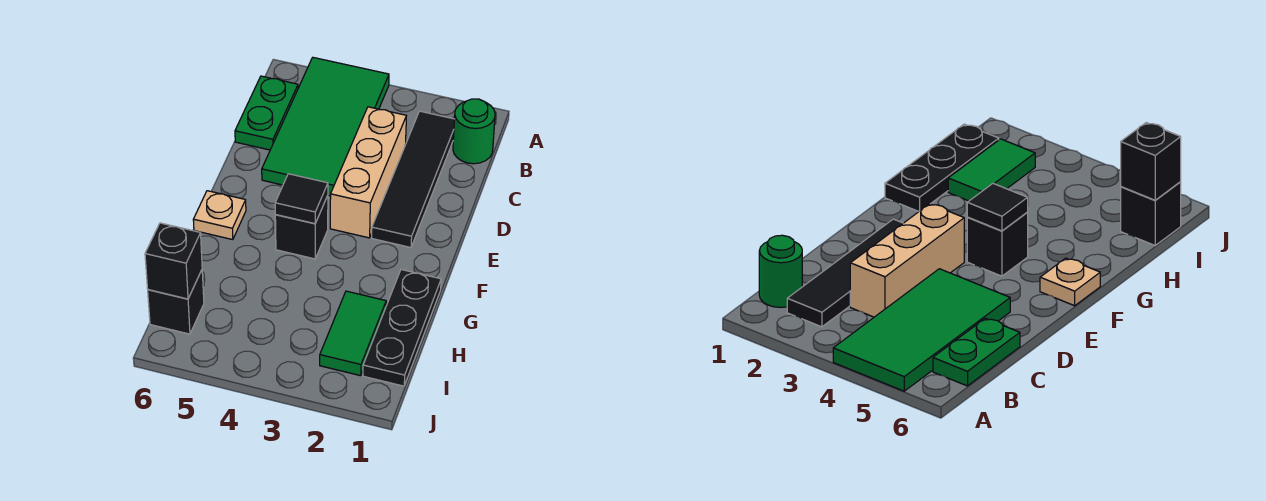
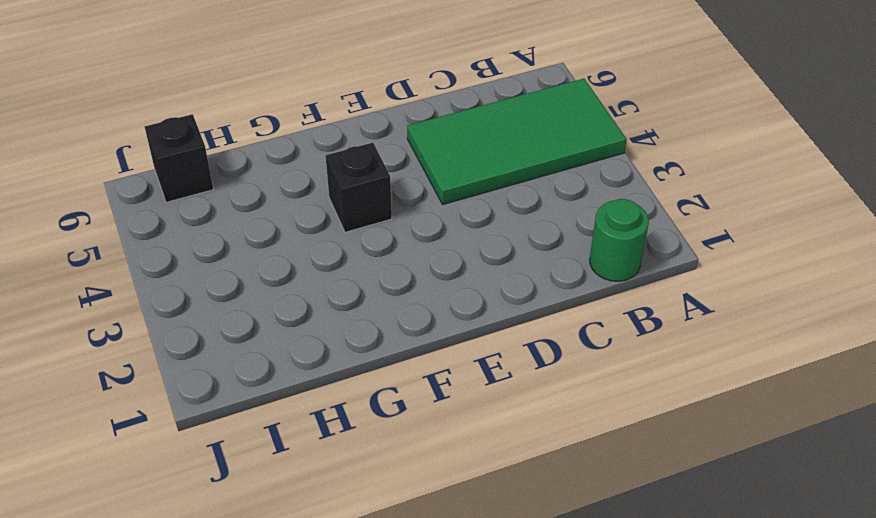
none -> black tile B2:E2 level 1
none -> green plate B6:C6 level 1
none -> tan brick C3:E3 level 1

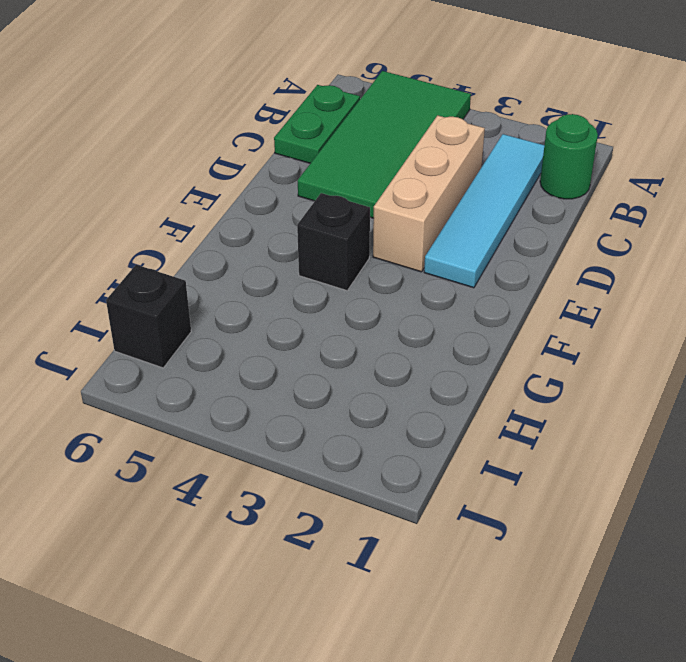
cyan tile B2:E2 level 1 -> black tile B2:E2 level 1
none -> tan plate F6 level 1
none -> black plate G1:I1 level 1
none -> green tile H2:I2 level 1

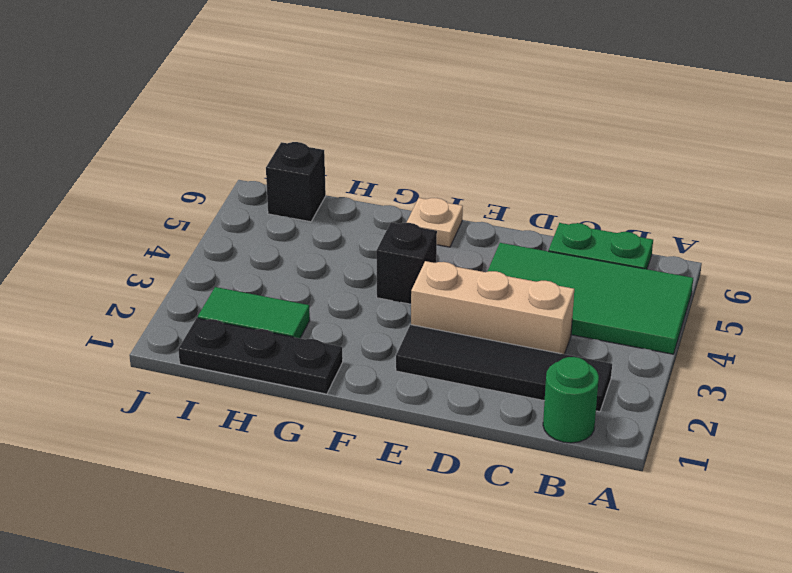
none -> black tile F4 level 2
none -> black brick I6 level 2

